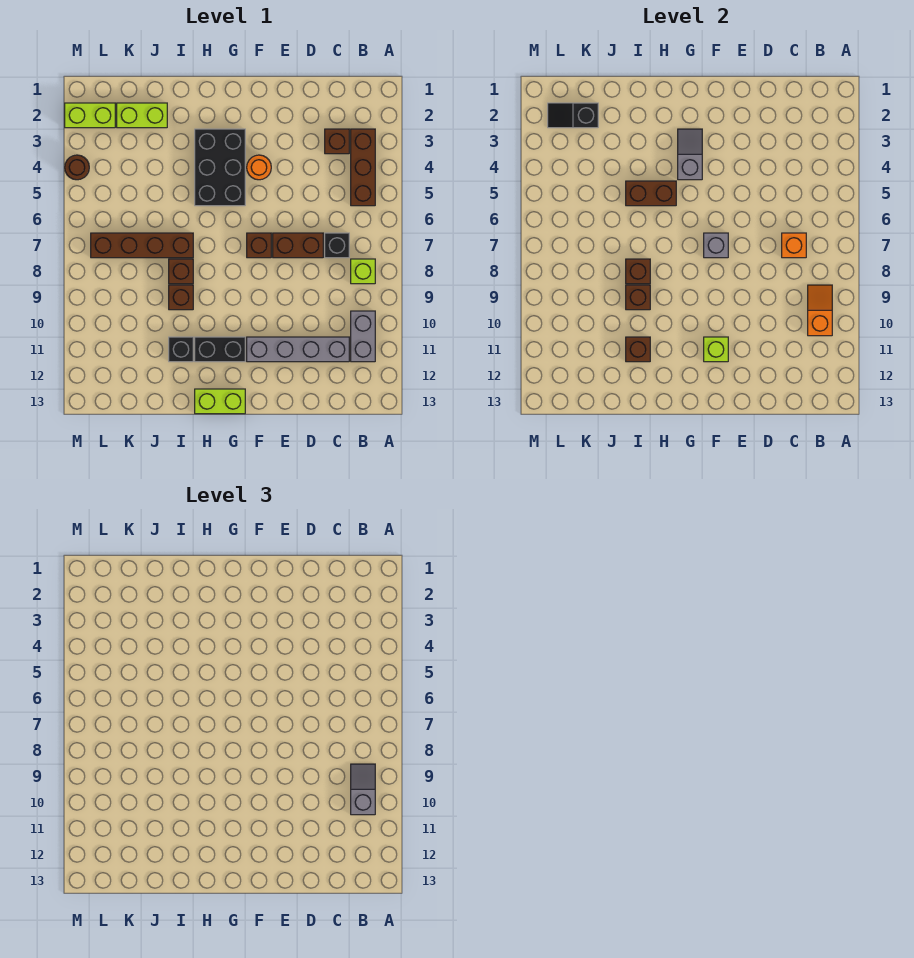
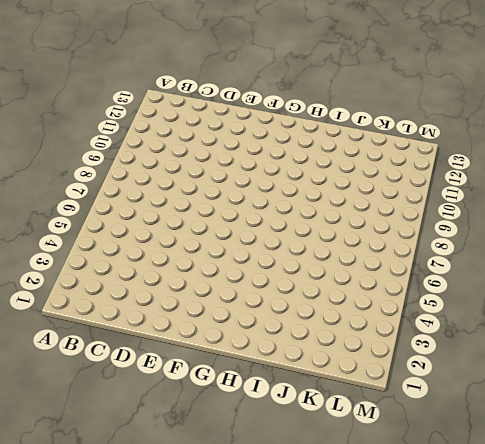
none -> brown brick B3:B5 level 1
none -> lime brick B8 level 1
none -> grey brick B10:B11 level 1
none -> brown brick C3 level 1

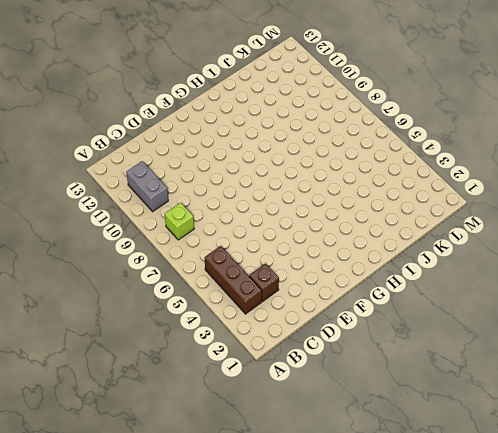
none -> black brick C7 level 1
none -> grey brick C11:F11 level 1
none -> brown brick D7:E7 level 1
none -> orange round brick F4 level 1

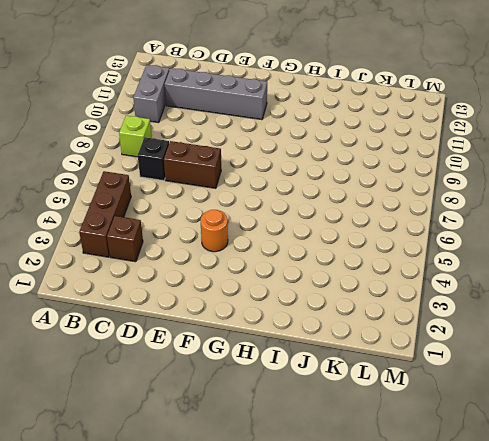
none -> brown brick F7 level 1
none -> black brick G3:H5 level 1
none -> black brick G11:H11 level 1
none -> lime brick G13:H13 level 1

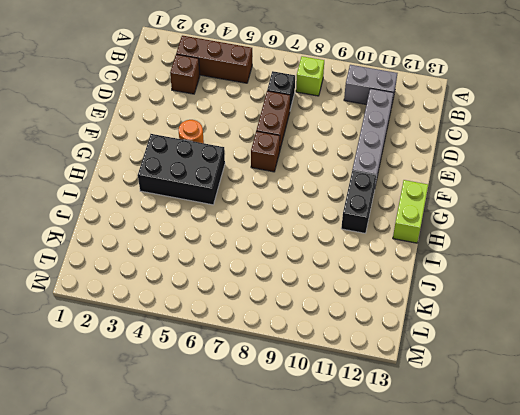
none -> brown brick I7:L7 level 1
none -> brown brick I8 level 1
none -> brown brick I9 level 1
none -> black brick I11 level 1

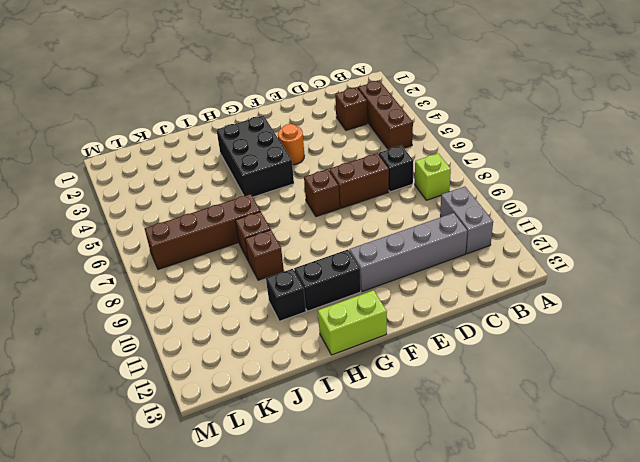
none -> lime brick J2:K2 level 1
none -> lime brick L2:M2 level 1
none -> brown round brick M4 level 1
none -> orange slope B9:B10 level 2 top 10

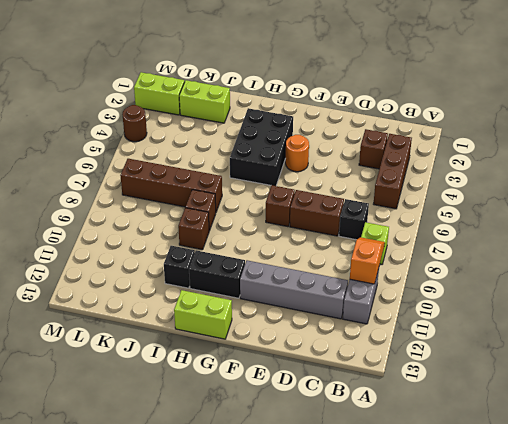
none -> orange brick C7 level 2
none -> grey brick F7 level 2
none -> lime brick F11 level 2
none -> grey slope G3:G4 level 2 top 4

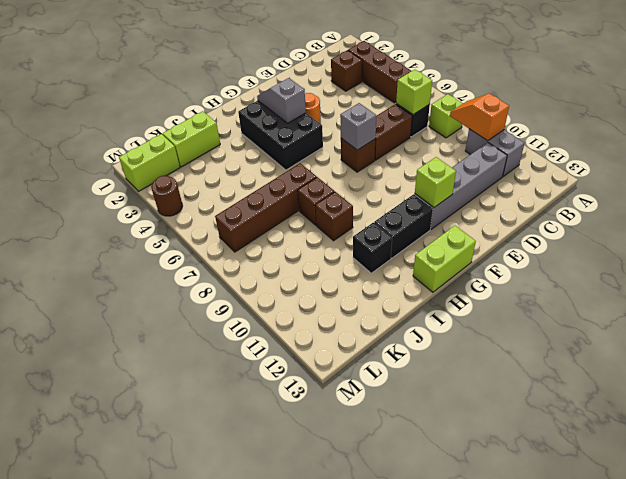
lime brick C7 level 2 -> orange brick C7 level 2
none -> brown brick H5:I5 level 2
none -> brown brick I8 level 2
none -> brown brick I9 level 2
none -> brown brick I11 level 2

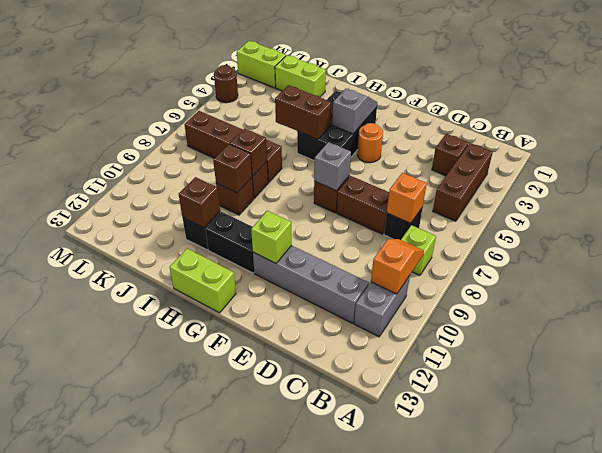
none -> black slope K2:L2 level 2 top K
none -> grey slope B9:B10 level 3 top 10

